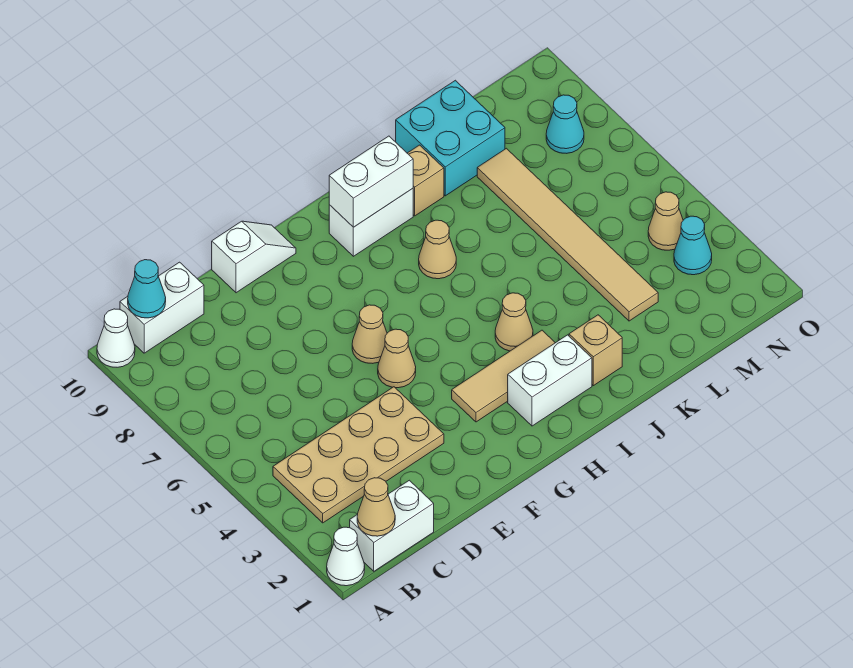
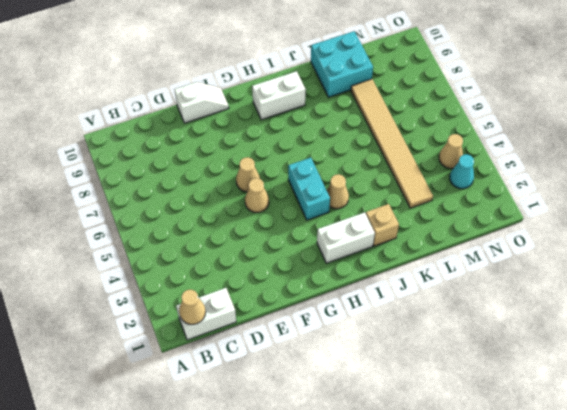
cyan brick H4:H5 level 1 -> none
none -> white cone A1 level 1
none -> white cone A10 level 1
none -> tan plate B3:E4 level 1

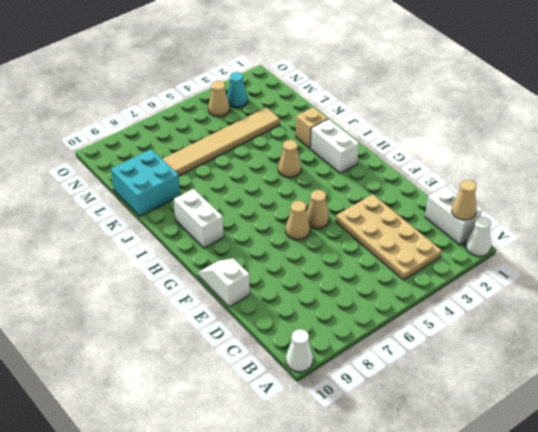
none -> white brick B10:C10 level 1
none -> tan tile G3:I3 level 1
none -> tan cone I7 level 1

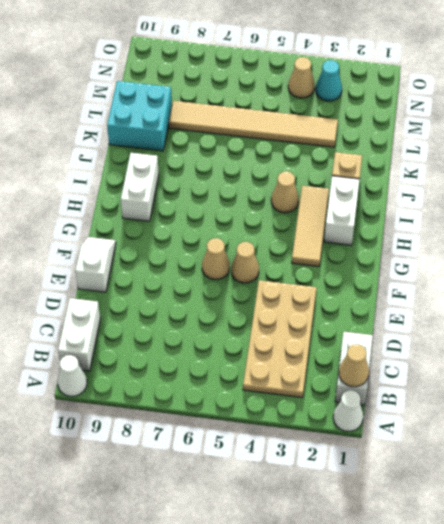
none -> tan cone I7 level 1
none -> tan brick J9 level 1
none -> cyan cone N8 level 1

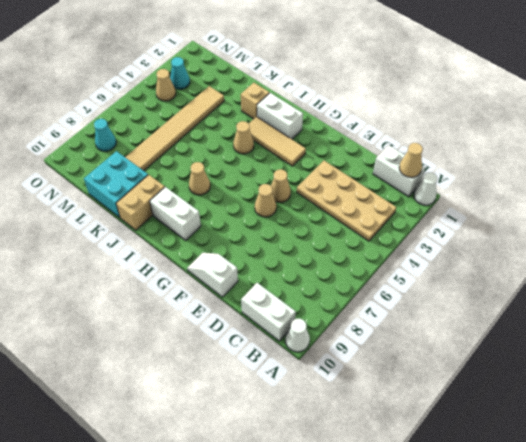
tan brick J9:J10 level 1 -> tan brick J9 level 1
none -> cyan cone B10 level 2
none -> white brick H9:I9 level 2

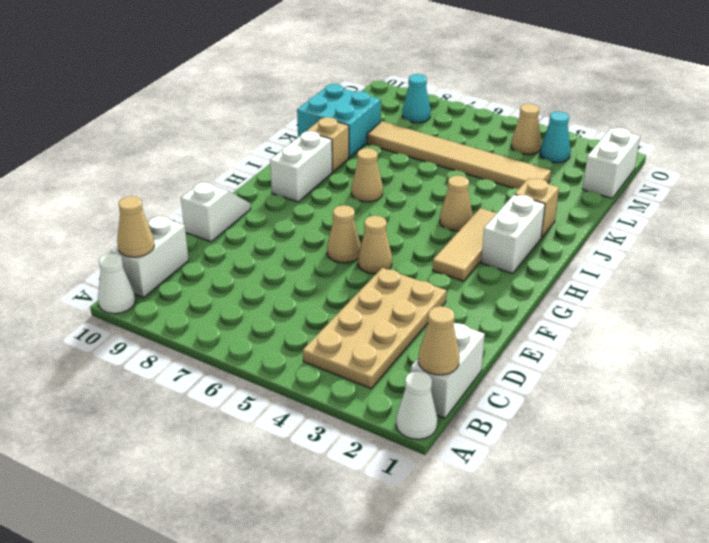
tan cone B10 level 2 -> cyan cone B10 level 2
white brick M1:N1 level 1 -> white brick H9:I9 level 2

